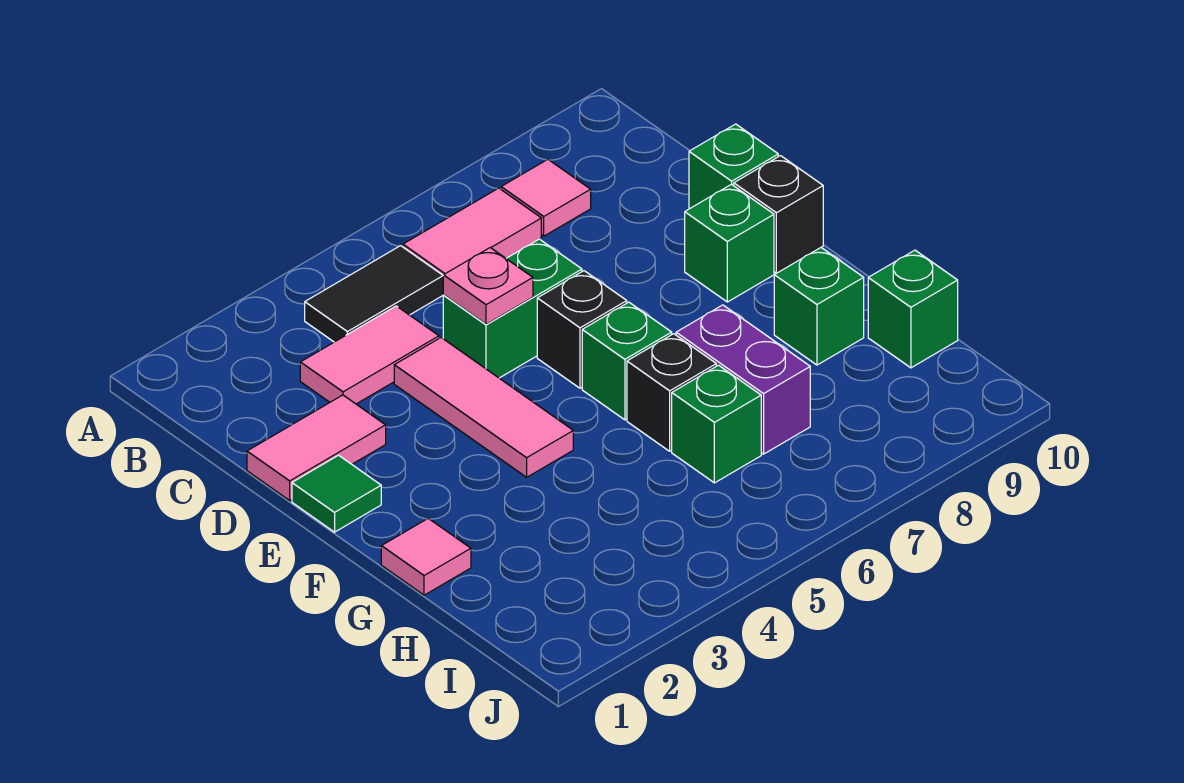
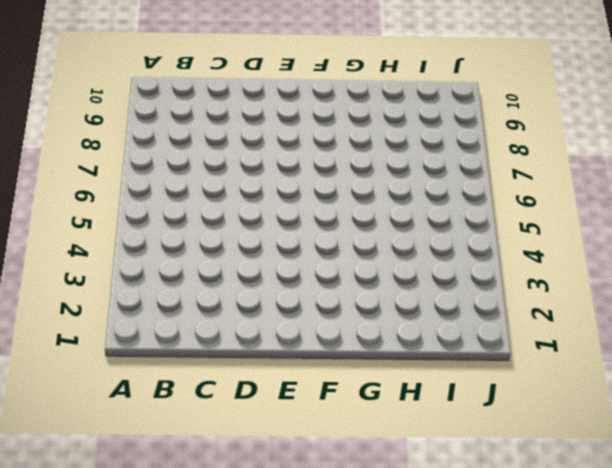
none -> black tile B4:B5 level 1
none -> pink tile B6:B7 level 1
none -> pink tile B8 level 1

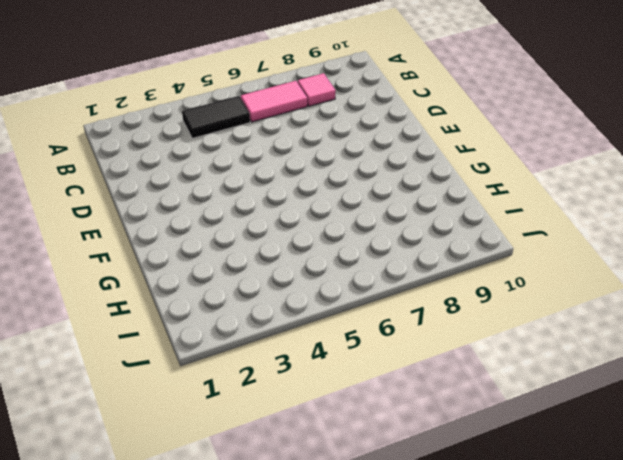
none -> pink tile C3:C4 level 1
none -> pink tile D1:D2 level 1
none -> pink tile D4:F4 level 1

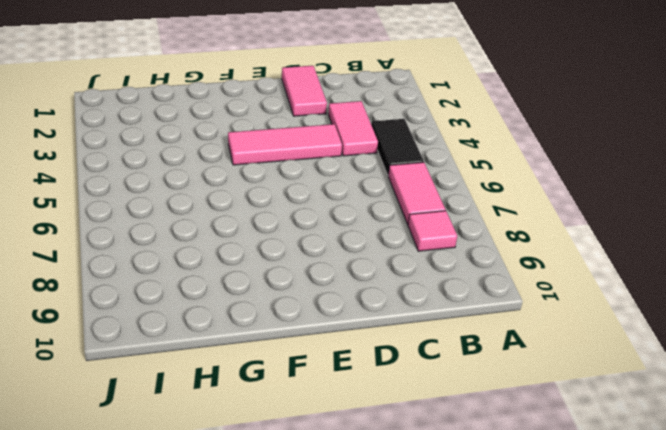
none -> green brick D5:D6 level 1
none -> green brick D10 level 1
none -> green tile E1 level 1

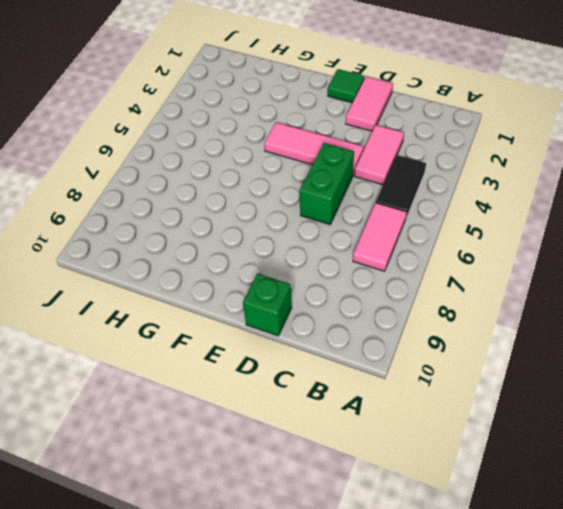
none -> pink tile B8 level 1
none -> black brick E6 level 1
none -> green brick E9 level 1

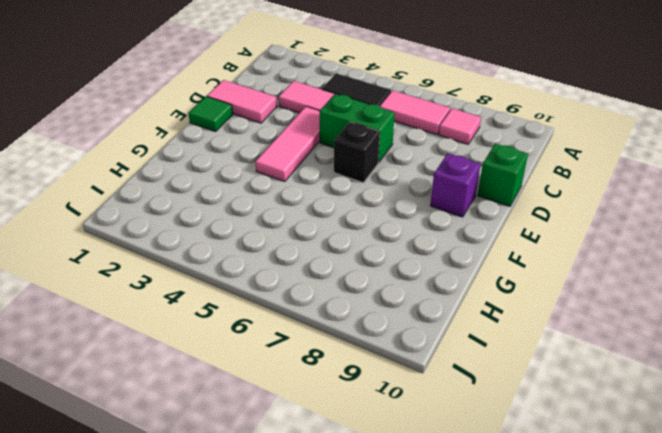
purple brick E9 level 1 -> green brick E9 level 1
none -> black brick E10 level 1
none -> green brick F6 level 1
none -> pink tile G1 level 1

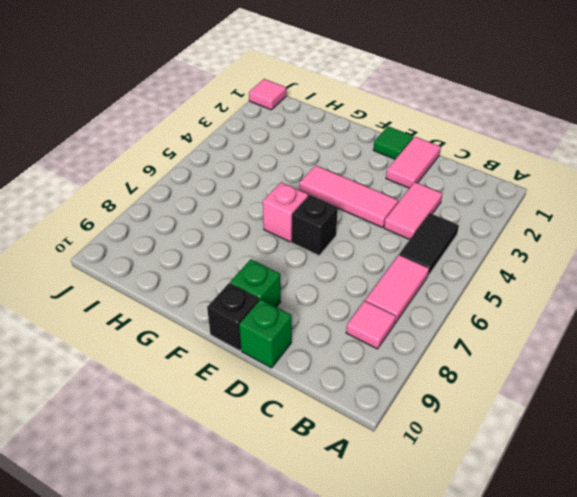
pink brick F6 level 1 -> green brick F6 level 1
pink tile J1 level 1 -> pink tile G1 level 1
none -> green brick D5:D6 level 1
none -> black brick G6 level 1
none -> purple brick G7:H7 level 1

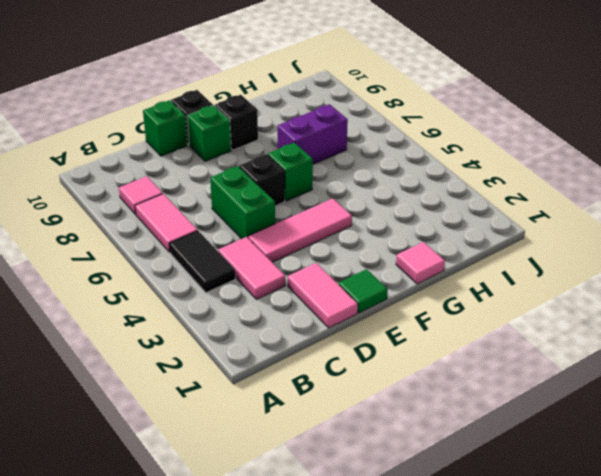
black brick F9 level 1 -> black brick G6 level 1
none -> green brick G9 level 1
none -> green brick H6 level 1
none -> green brick H10 level 1

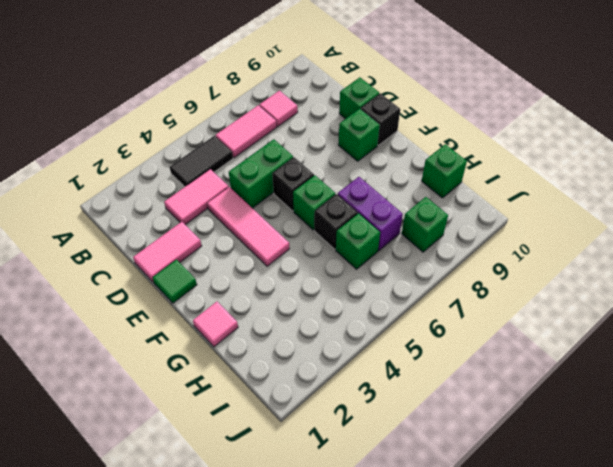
green brick I8 level 1 -> green brick G9 level 1
none -> pink plate D5 level 2

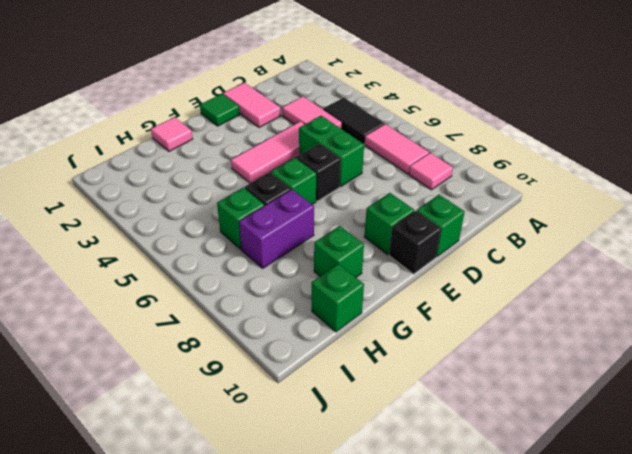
none -> pink plate D5 level 2

